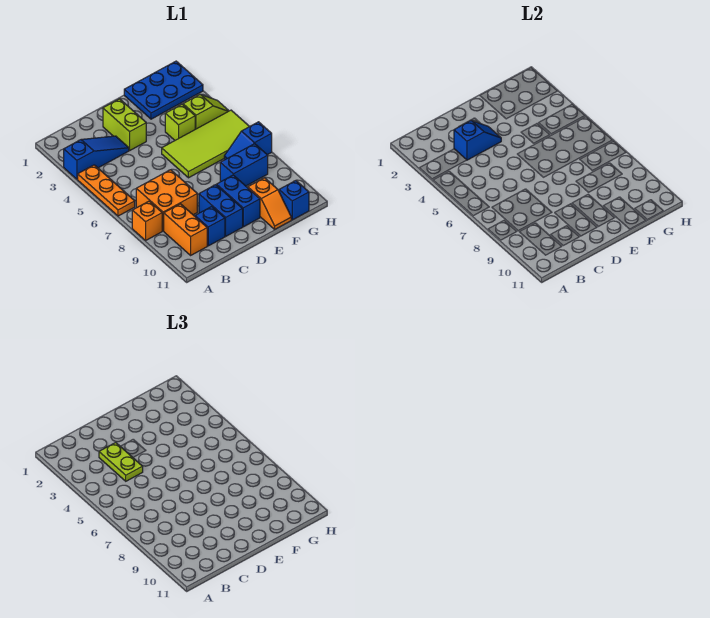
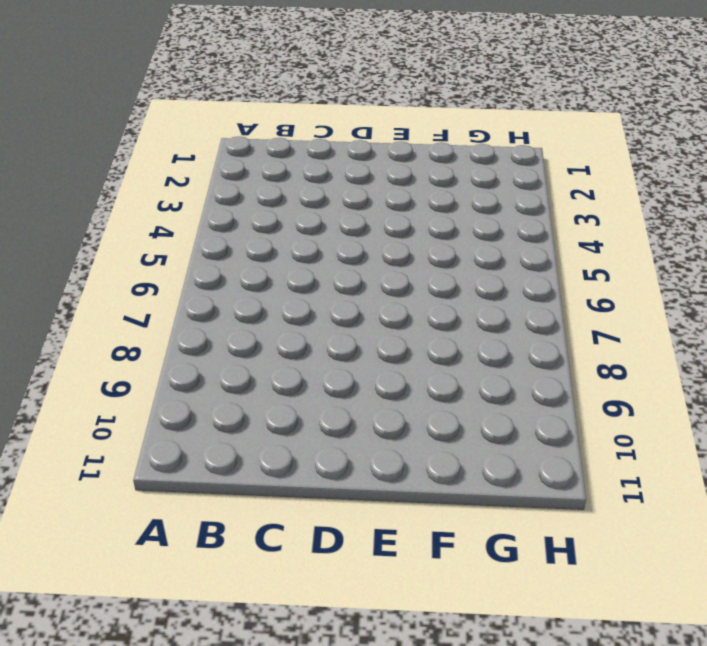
none -> blue slope A3:C3 level 1 top A
none -> orange plate A4:A6 level 1
none -> orange brick A8 level 1

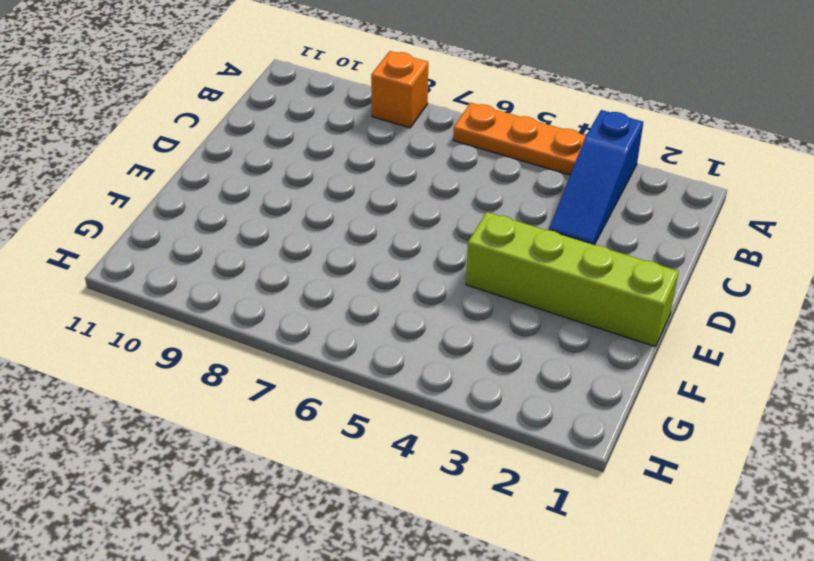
lime brick E1:E4 level 1 -> none
none -> orange brick B7:C8 level 1
none -> orange brick B9:B10 level 1
none -> blue brick C10 level 1

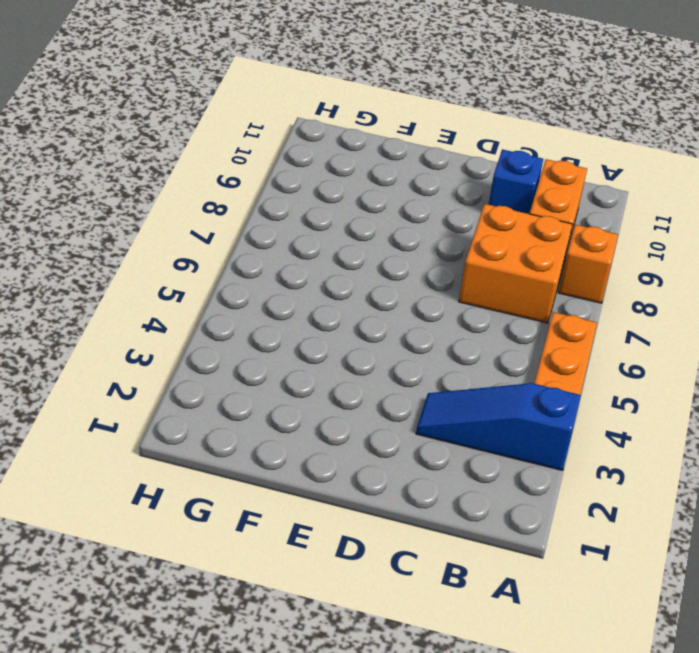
none -> lime brick D2:D3 level 1
none -> blue brick D9:D10 level 1
none -> lime tile E5:H6 level 1

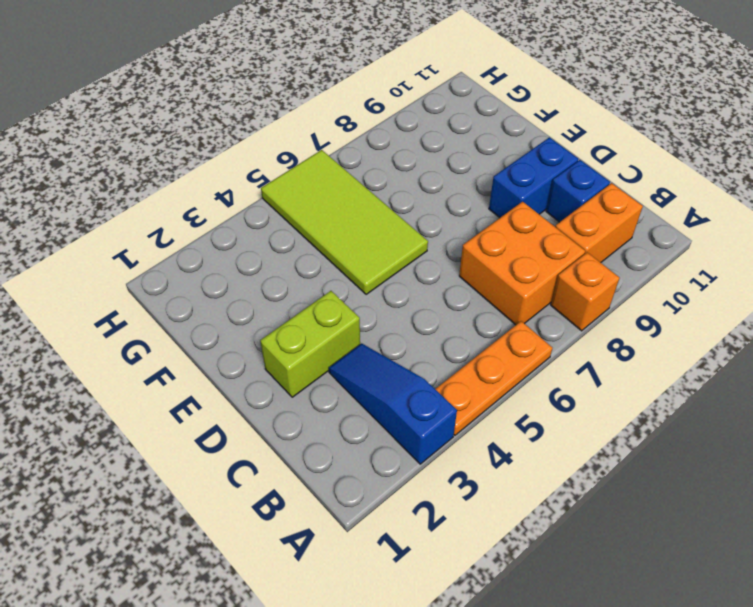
none -> blue brick E9:E10 level 1
none -> blue plate F1:H2 level 1
none -> lime brick F4 level 1

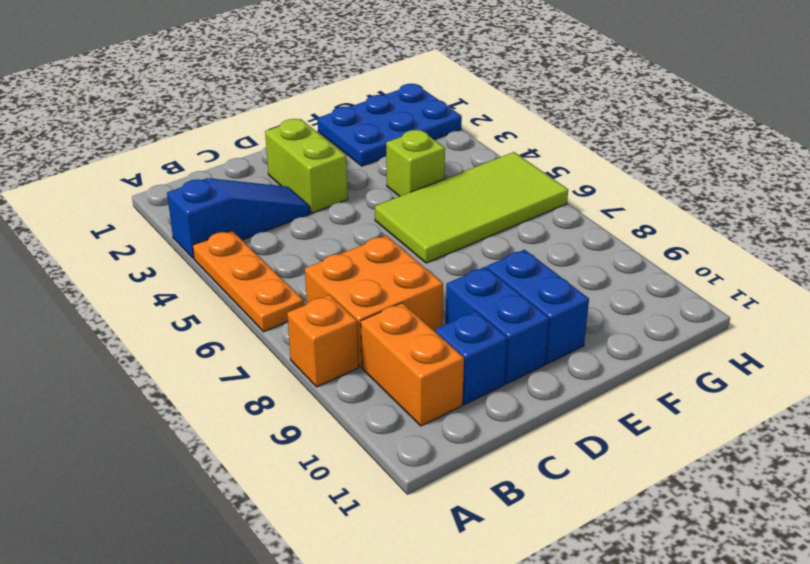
none -> blue brick F8:G8 level 1
none -> orange slope F10:F11 level 1 top 10
none -> lime slope G4:H4 level 1 top G

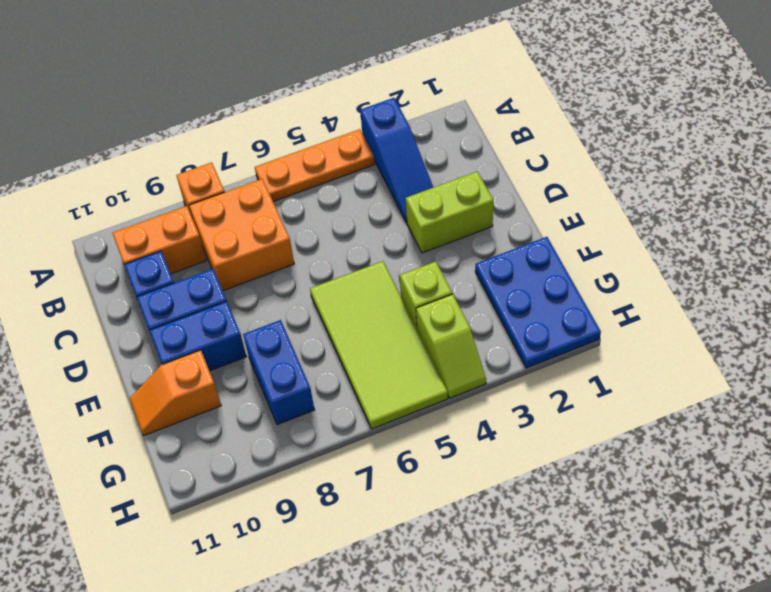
none -> blue slope G7:H7 level 1 top H
none -> blue brick G11 level 1
none -> blue slope C3:D3 level 2 top C

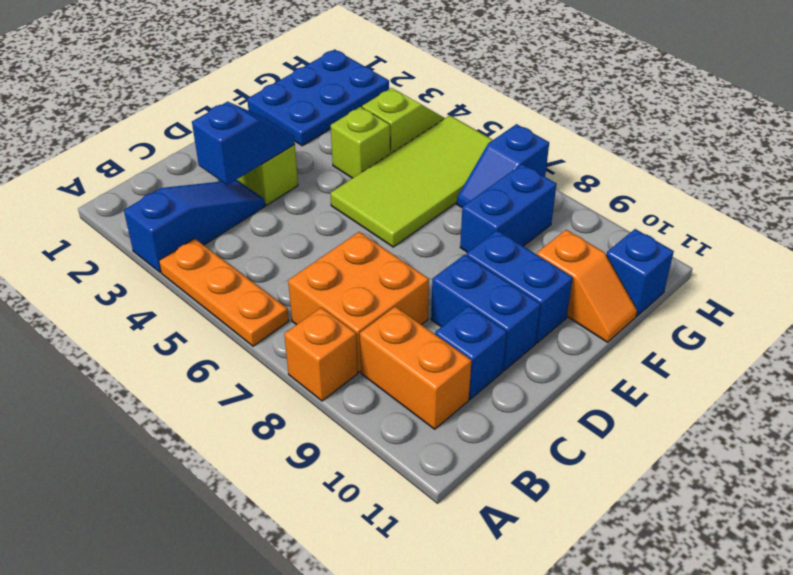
none -> lime plate C3:C4 level 3

